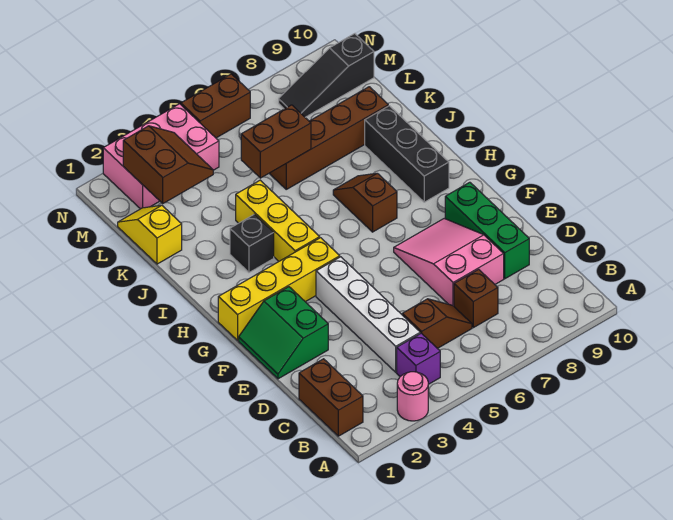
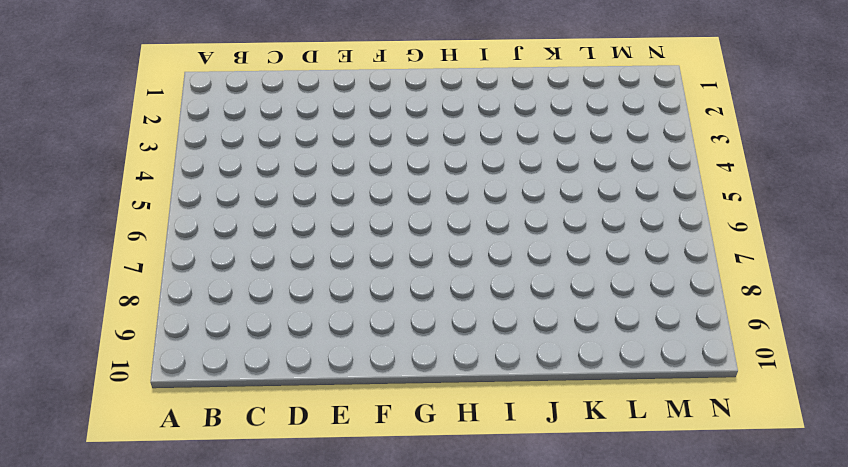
none -> pink round brick A3 level 1
none -> brown brick B1:C1 level 1
none -> purple brick B4 level 1

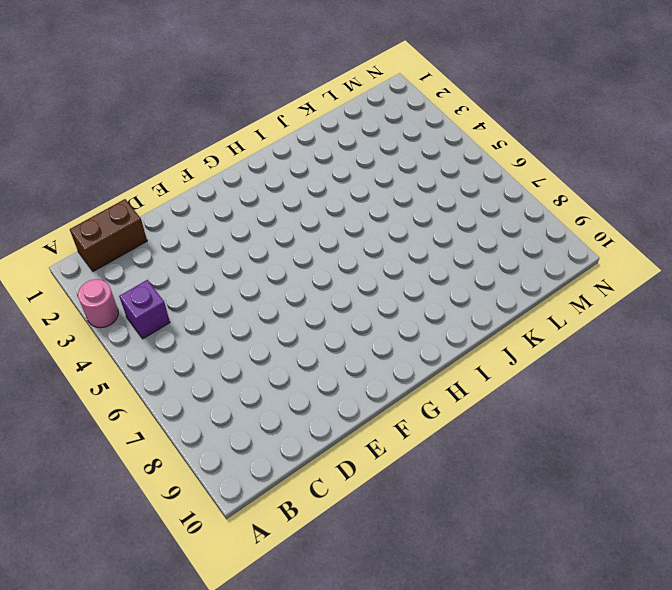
none -> white brick C4:F4 level 1
none -> brown slope C5:C6 level 1 top 5
none -> brown brick C7 level 1

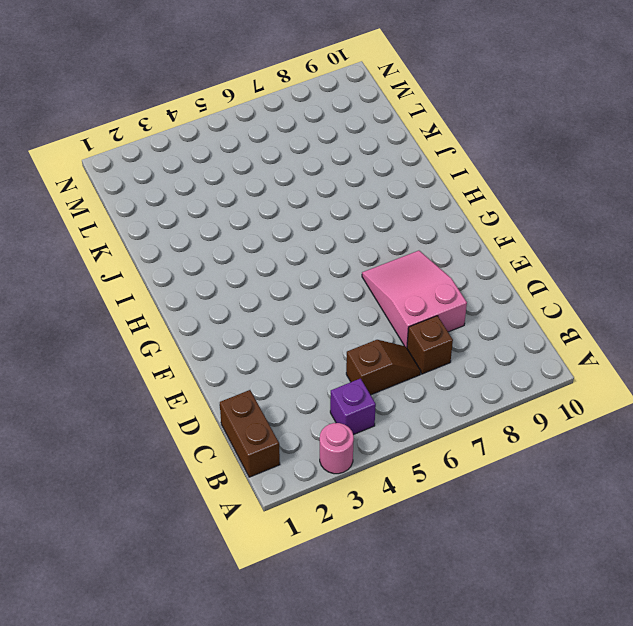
none -> white brick C4:F4 level 1
none -> green brick D9:F9 level 1
none -> green slope E1:F2 level 1 top 2

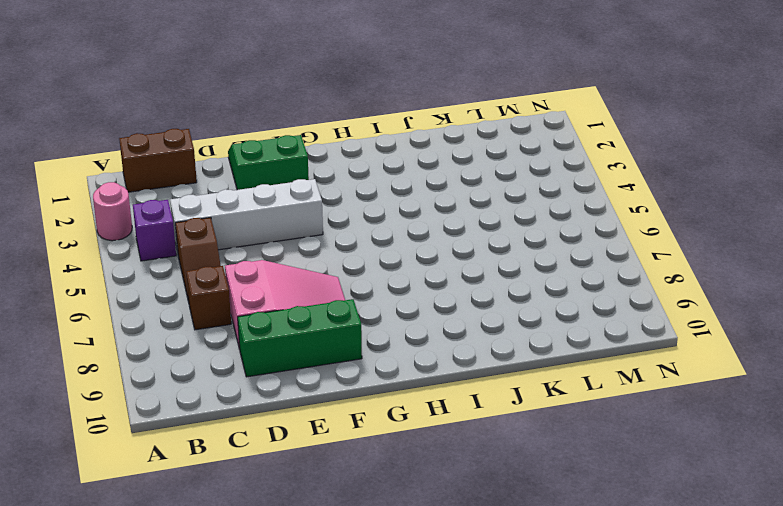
none -> yellow brick G1:G4 level 1
none -> yellow brick H4:J4 level 1
none -> brown slope H7:I7 level 1 top H

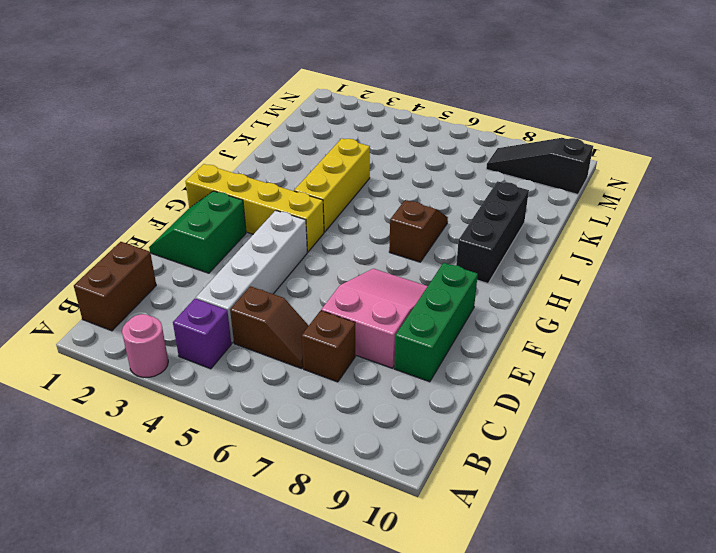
none -> black brick I3 level 1
none -> yellow slope K1:L1 level 1 top K
none -> brown brick K6:K9 level 1

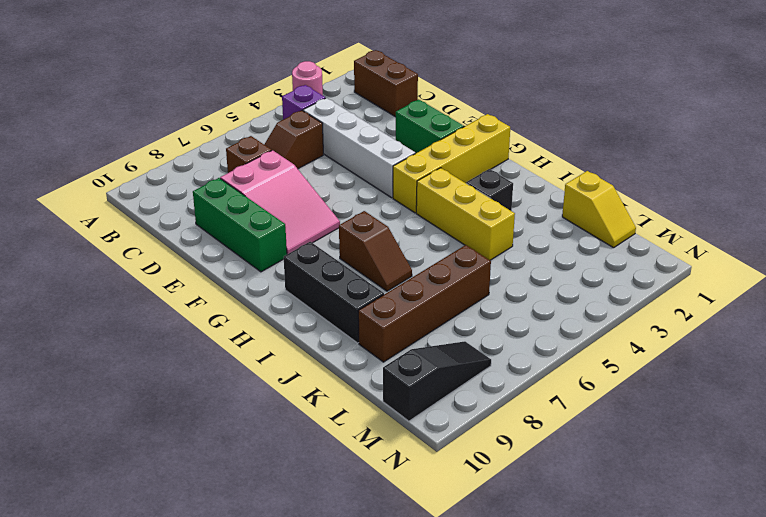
none -> pink brick M2:N4 level 1
none -> brown brick N5:N6 level 1
none -> brown brick K5:K6 level 2

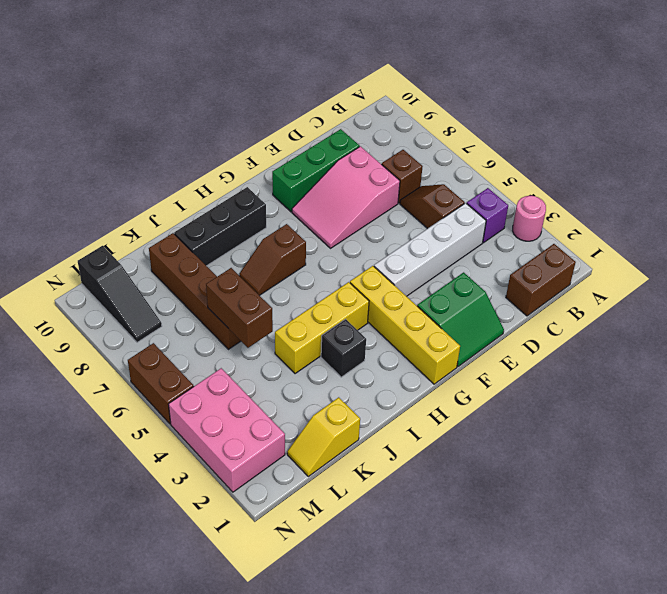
none -> brown slope L2:M3 level 2 top 2

